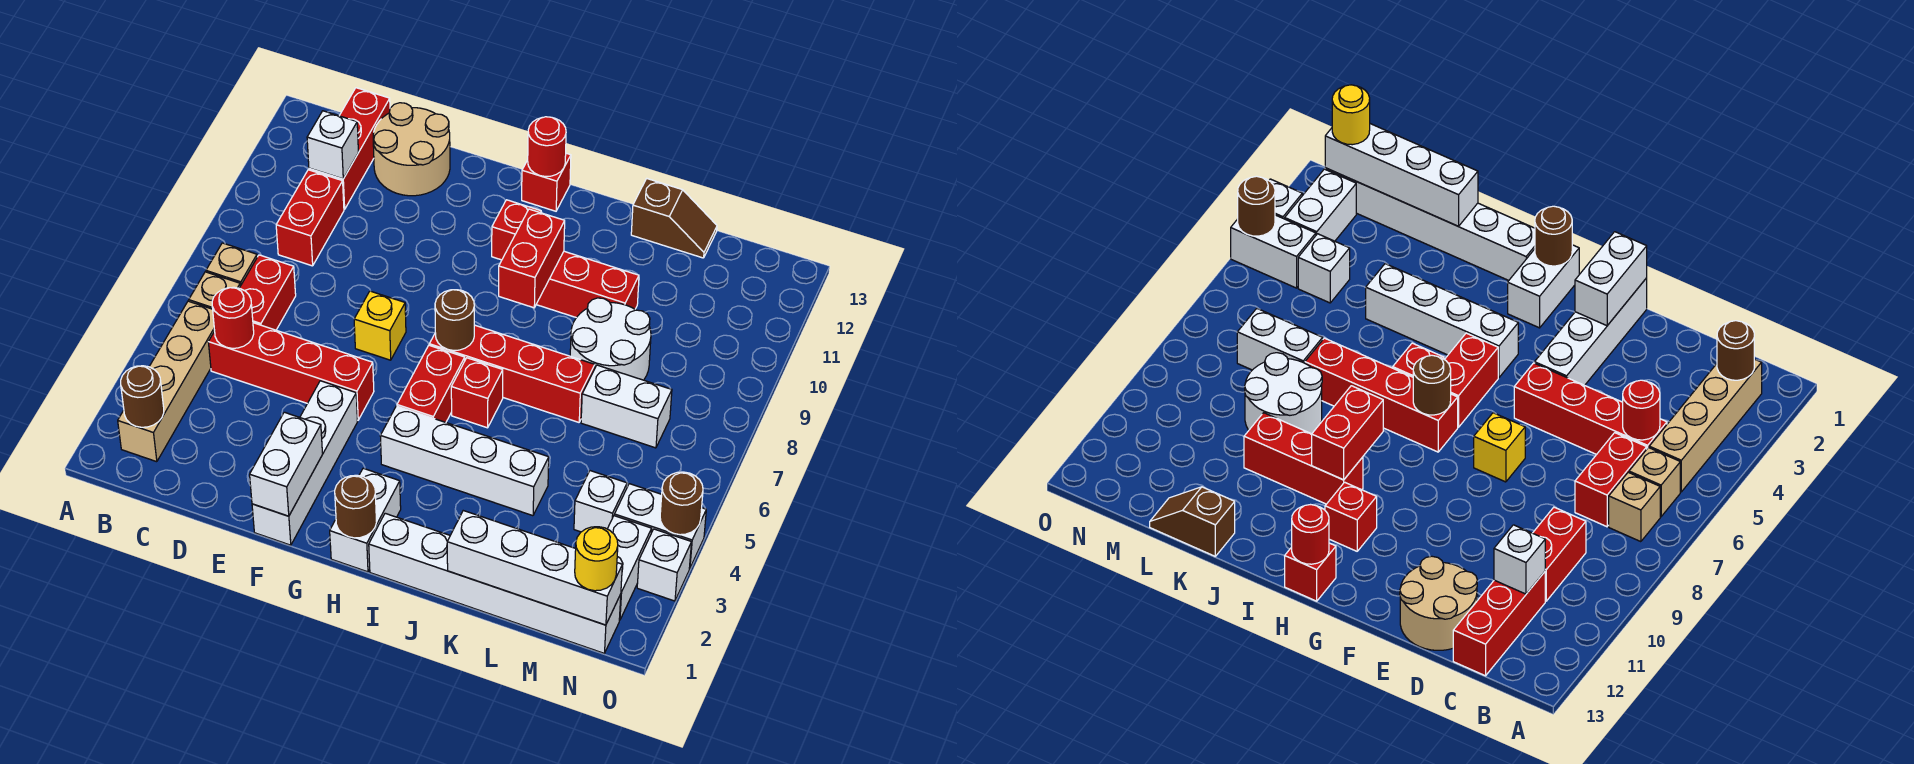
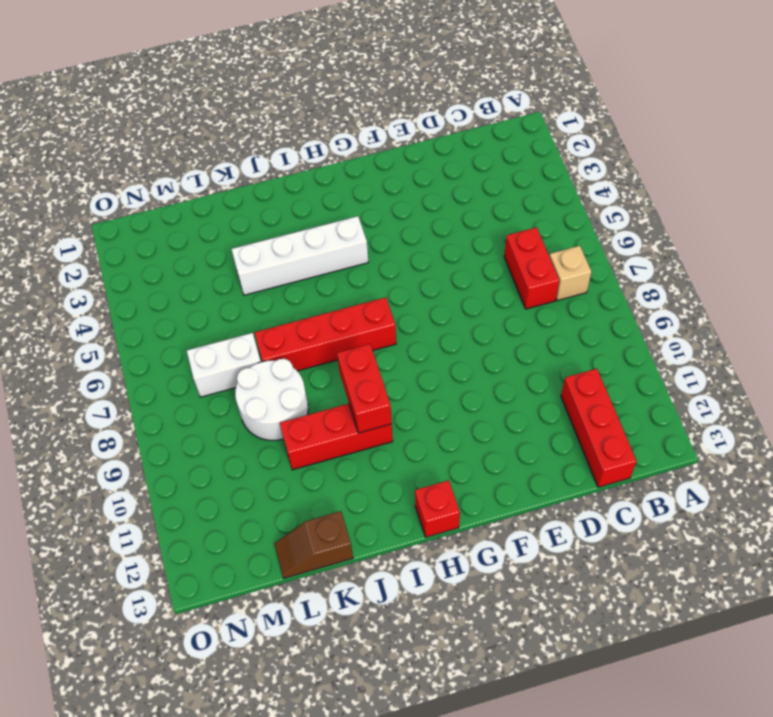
none -> tan brick B2:B5 level 1
none -> tan brick B6 level 1
none -> red brick C5:F5 level 1
none -> red brick C9:C10 level 1

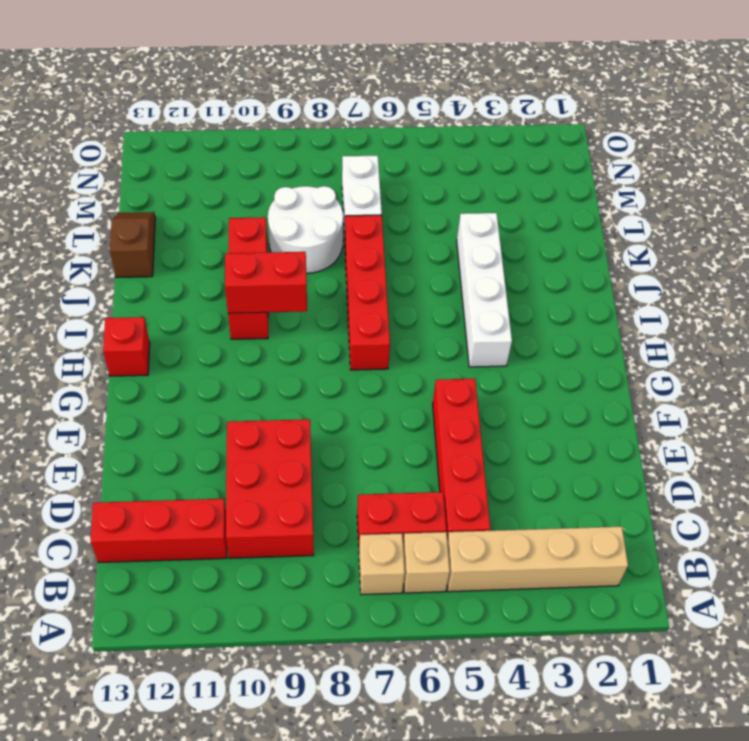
red brick C9:E10 level 1 -> red brick C9:C10 level 1
none -> tan round brick D12:E13 level 1
none -> white brick F1:F4 level 1
none -> yellow brick F7 level 1
none -> white brick H1:H2 level 1

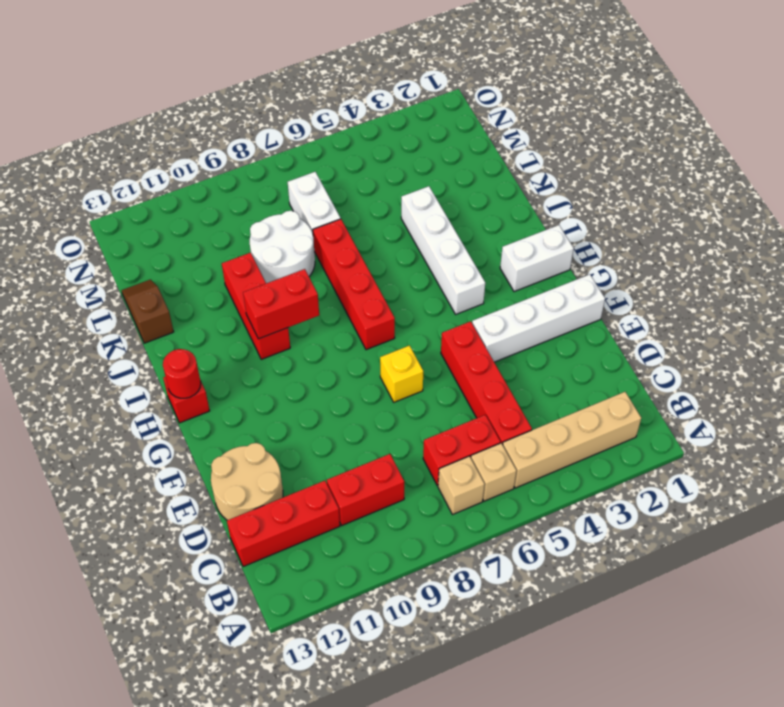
none -> red brick H5:H6 level 1
none -> red brick H11 level 1
none -> white brick I1:N1 level 1
none -> red brick I6 level 1

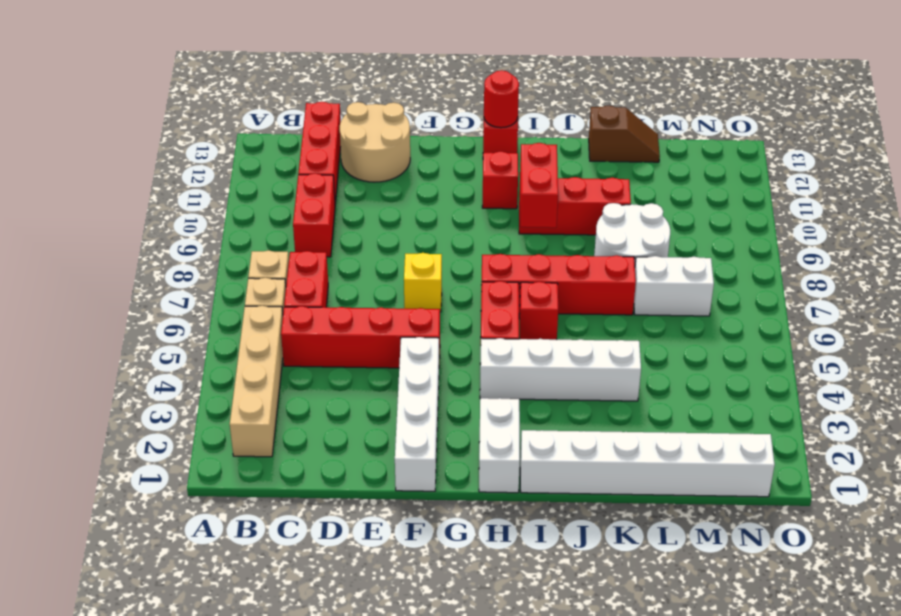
none -> white brick M4 level 1
none -> white brick N2:N3 level 1
none -> white brick N4:O4 level 1
none -> white brick O3 level 1

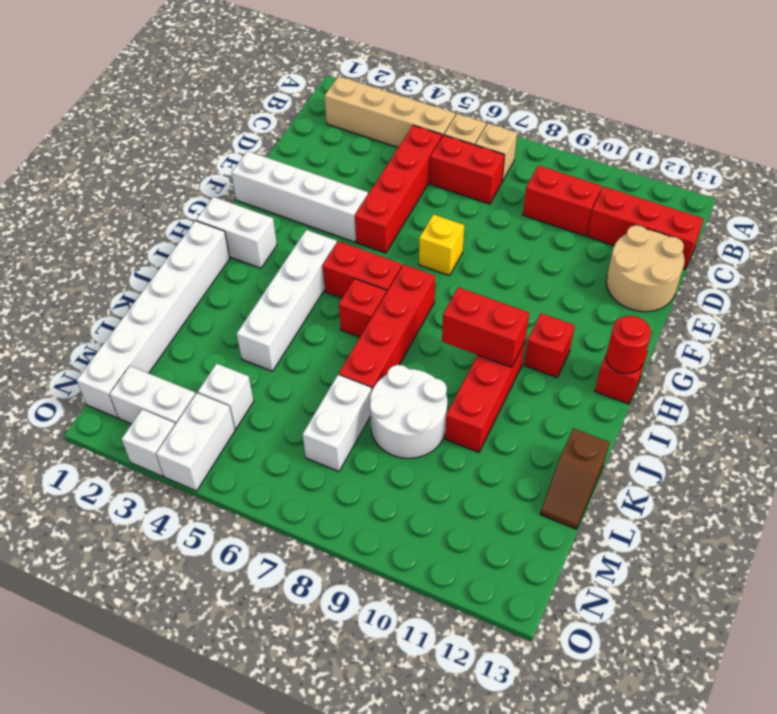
none -> brown round brick B2 level 2
none -> red round brick C5 level 2
none -> white brick C11 level 2
none -> white brick F1:F2 level 2

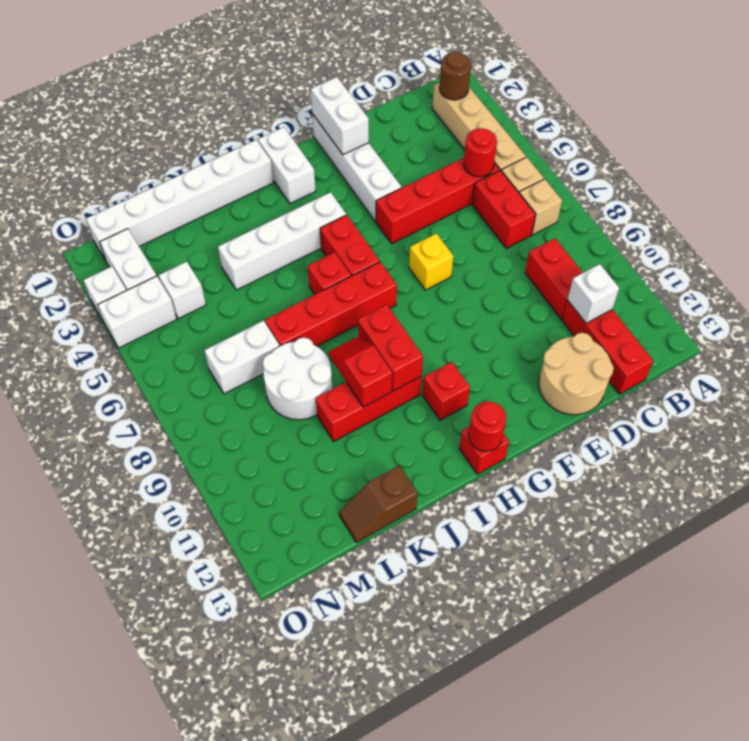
red slope J9:J10 level 2 top 10 -> none
none -> brown round brick H1 level 2
none -> brown round brick H7 level 2
none -> white brick K1:N1 level 2
none -> brown round brick O4 level 2

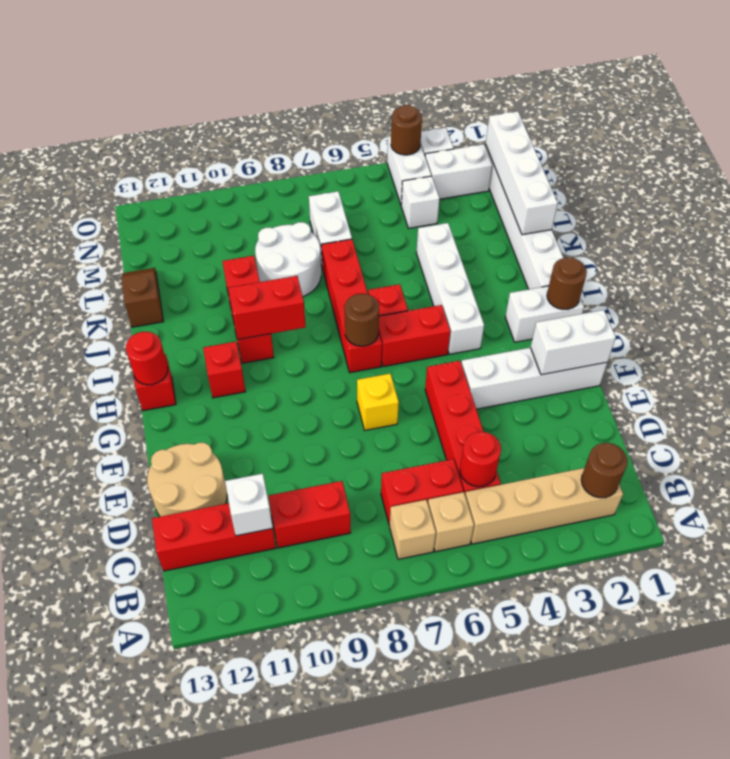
none -> yellow round brick N1 level 3

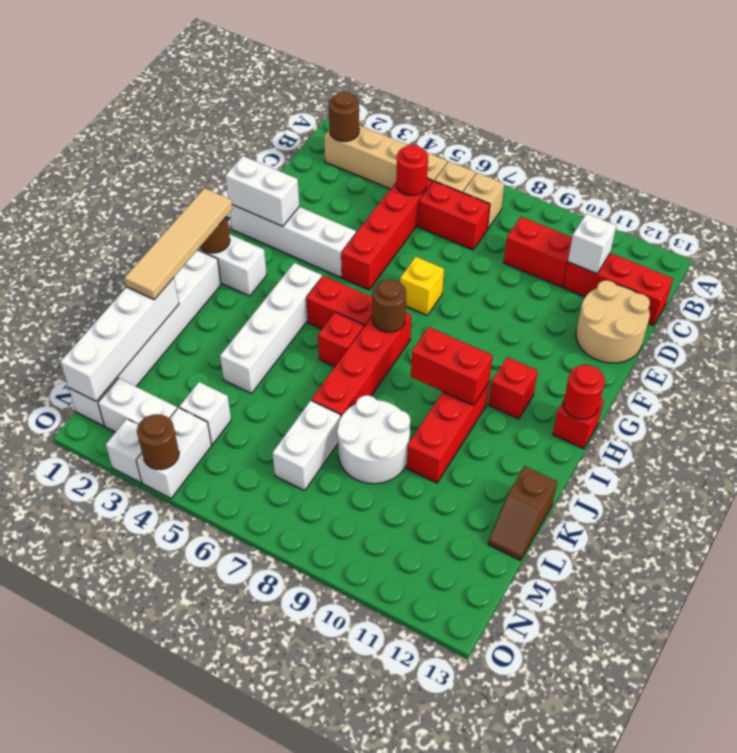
tan tile H1:K1 level 3 -> none
none -> yellow round brick N1 level 3

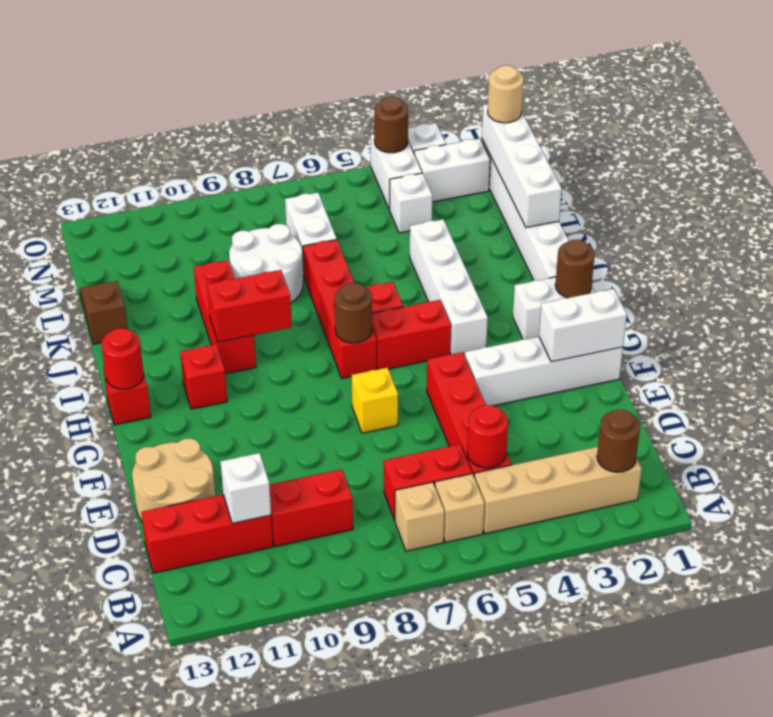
tan round brick N1 level 3 -> yellow round brick N1 level 3

